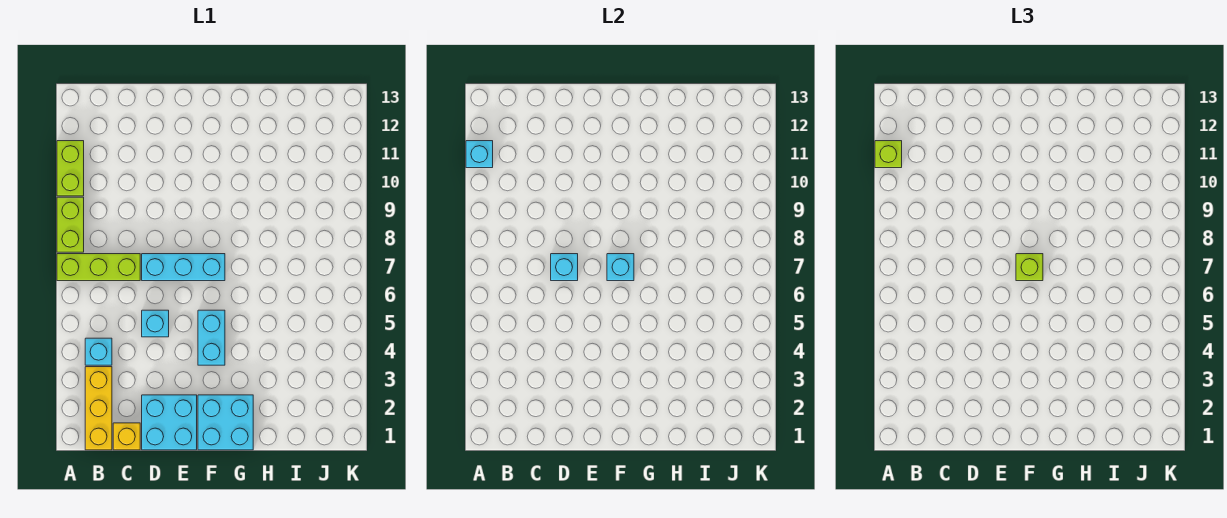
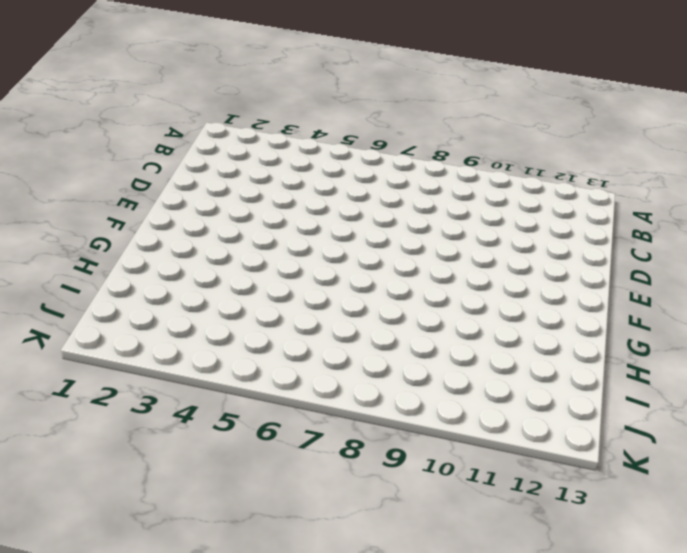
none -> lime brick A7:C7 level 1
none -> lime brick A8:A9 level 1
none -> lime brick A10:A11 level 1

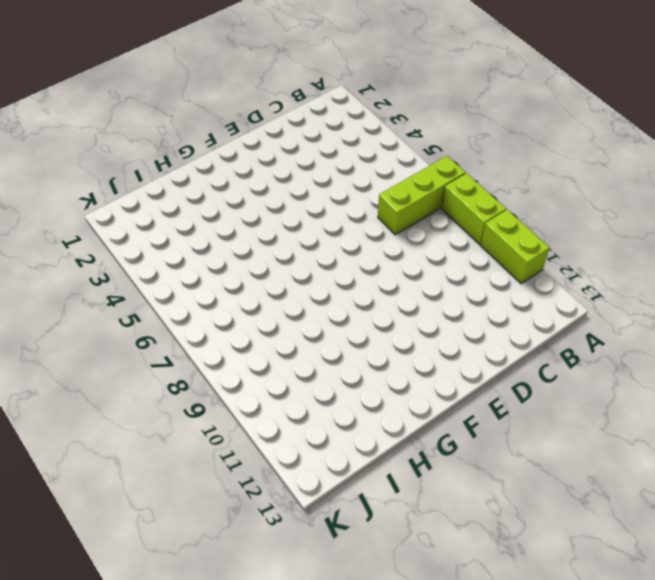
none -> yellow brick B1:B3 level 1
none -> cyan brick B4 level 1
none -> yellow brick C1 level 1

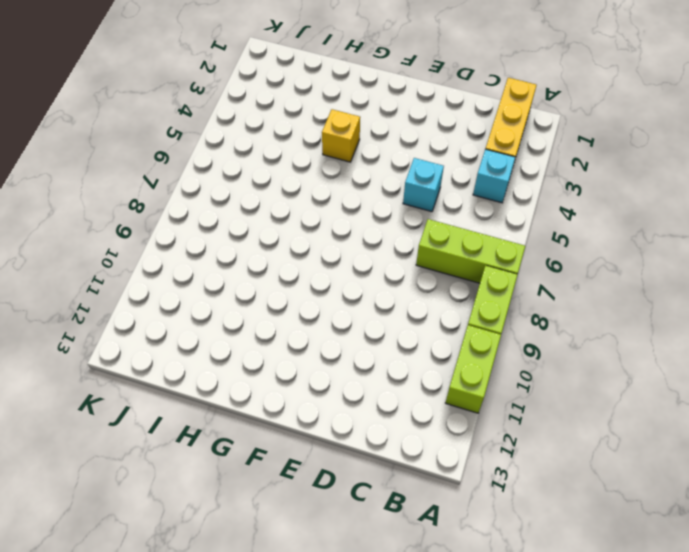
yellow brick G4 level 1 -> yellow brick C1 level 1
none -> cyan brick D1:E2 level 1
none -> cyan brick D7:F7 level 1
none -> cyan brick F1:G2 level 1

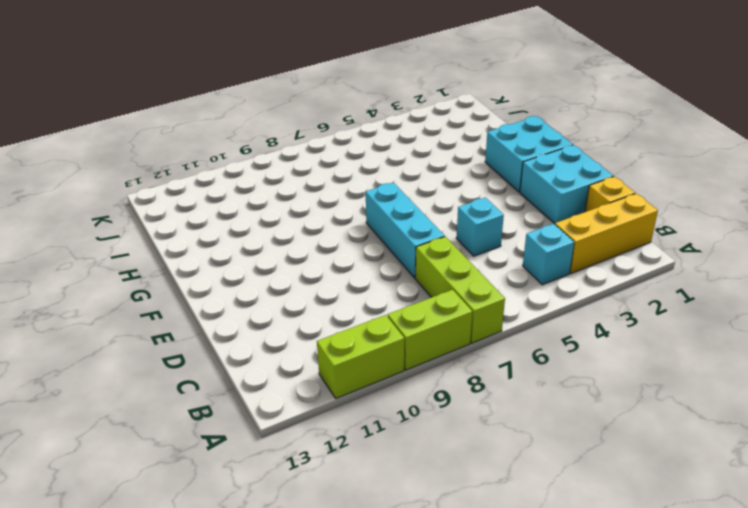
none -> cyan brick F4:F5 level 1
none -> cyan brick A11 level 2
none -> cyan brick D7 level 2

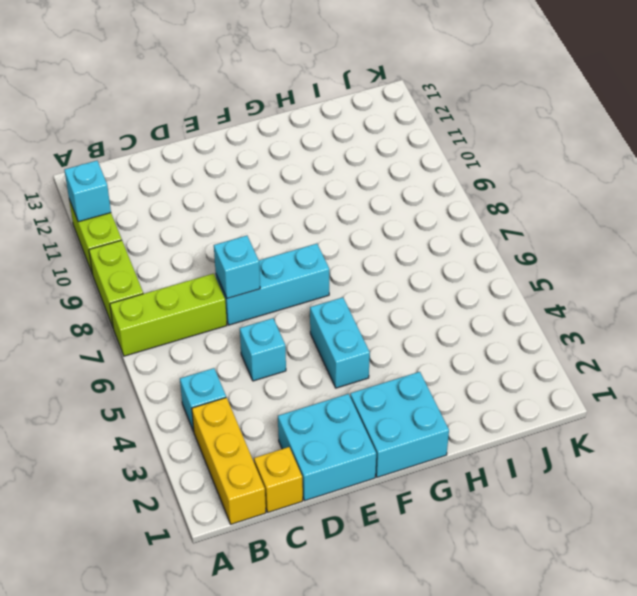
none -> cyan brick F7 level 2
none -> lime brick A11 level 3
none -> lime brick F7 level 3

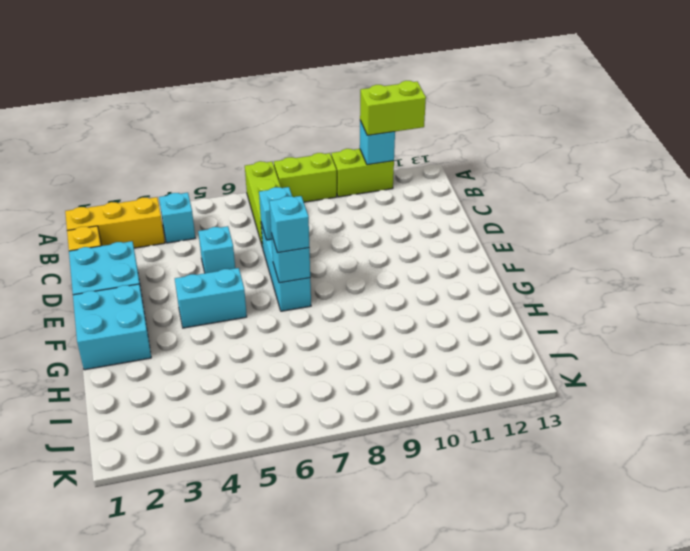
lime brick A11:A12 level 3 -> lime brick A11 level 3
cyan brick F7 level 3 -> lime brick F7 level 3

